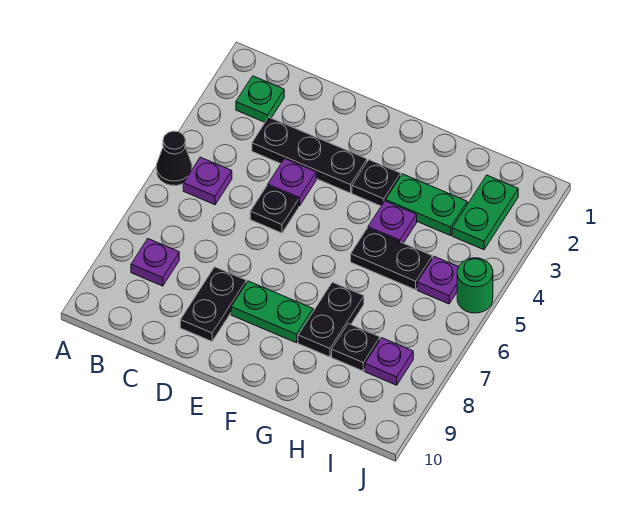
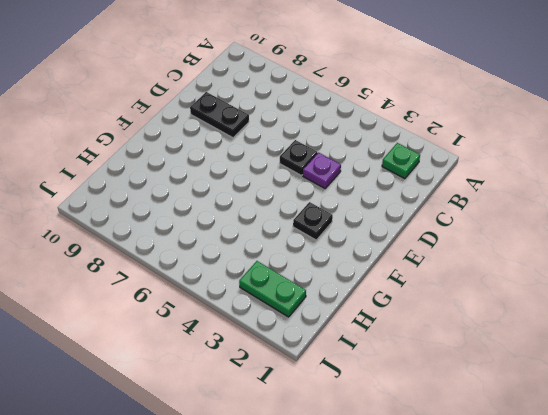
none -> black cone A5 level 1
none -> purple plate B5 level 1
none -> purple plate B8 level 1

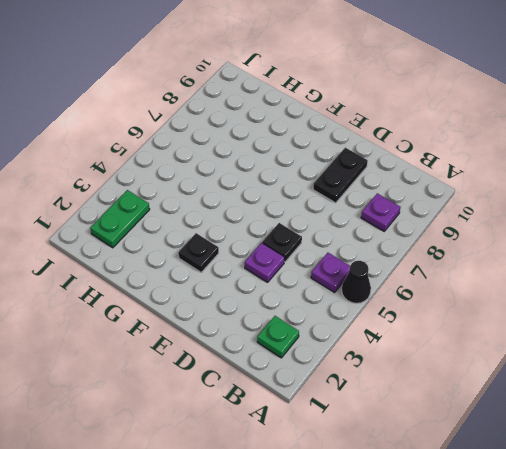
none -> black plate C3:E3 level 1
none -> green plate E8:F8 level 1
none -> green plate G3:H3 level 1

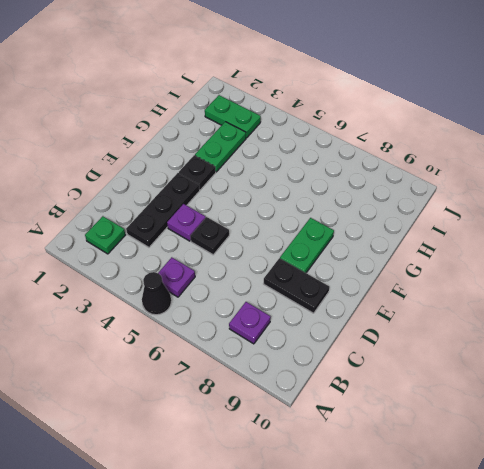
none -> purple plate G4 level 1
none -> black plate G5:H5 level 1
none -> black plate G7:G8 level 1

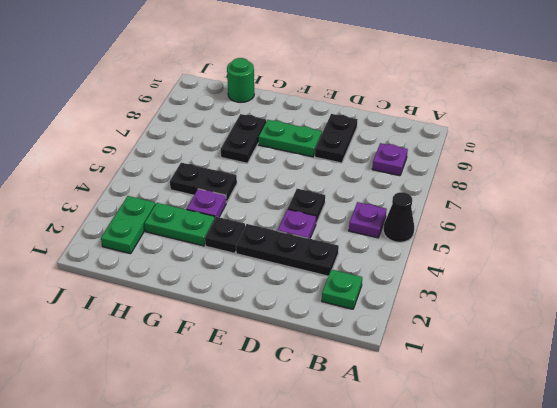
green round brick H10 level 1 -> green round brick J5 level 1
none -> black plate H8 level 1
none -> purple plate I5 level 1
none -> purple plate I8 level 1

